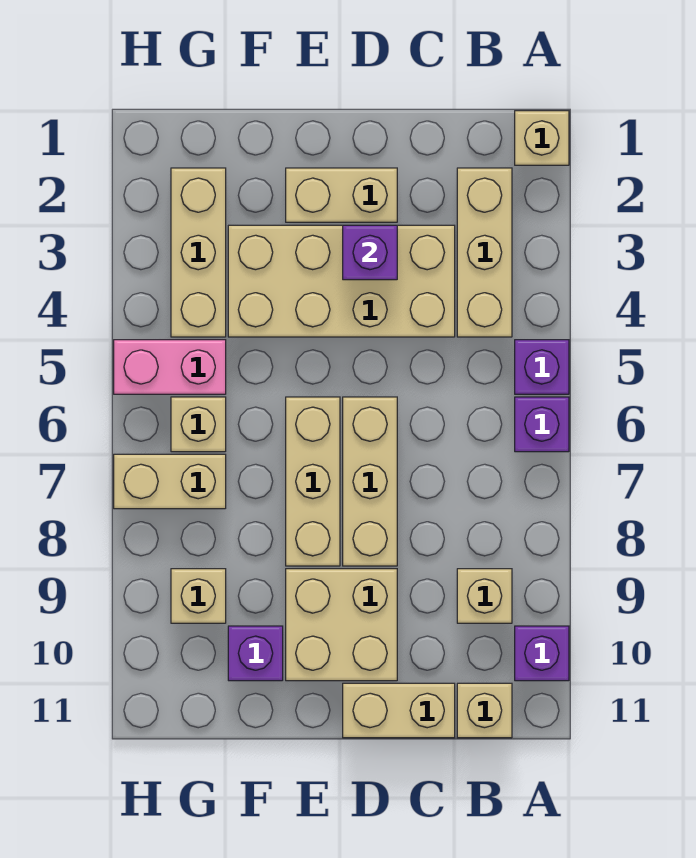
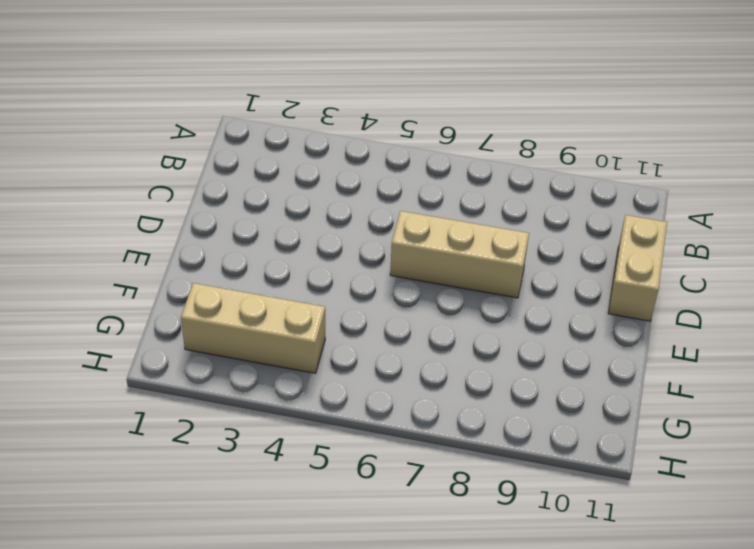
none -> tan brick A1 level 1
none -> purple brick A5 level 1
none -> purple brick A6 level 1

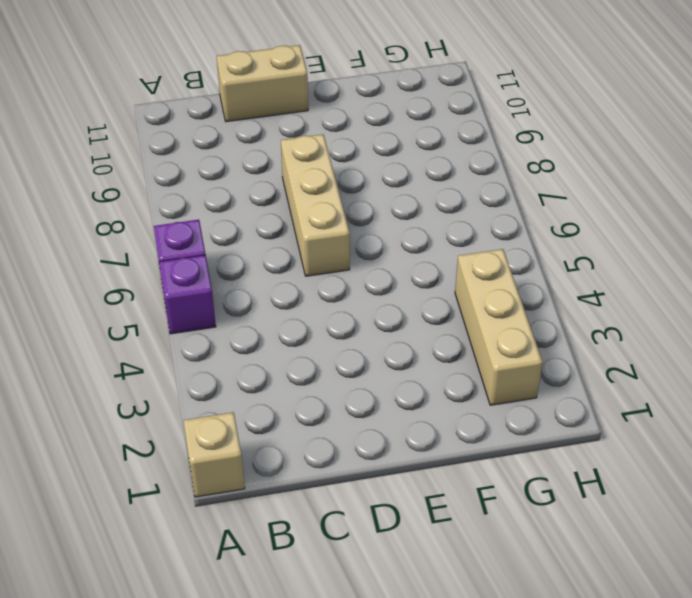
none -> purple brick A10 level 1
none -> tan brick B2:B4 level 1
none -> tan brick B9 level 1

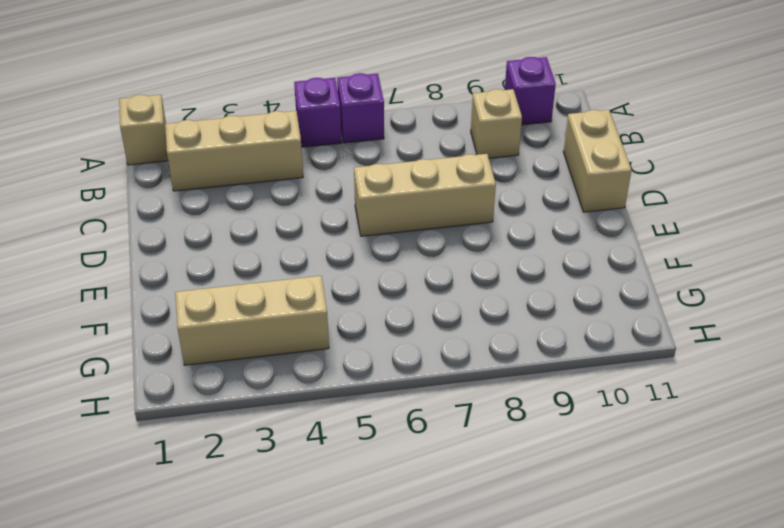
none -> tan brick B11 level 1
none -> tan brick C3:F4 level 1
none -> tan brick D2:E2 level 1

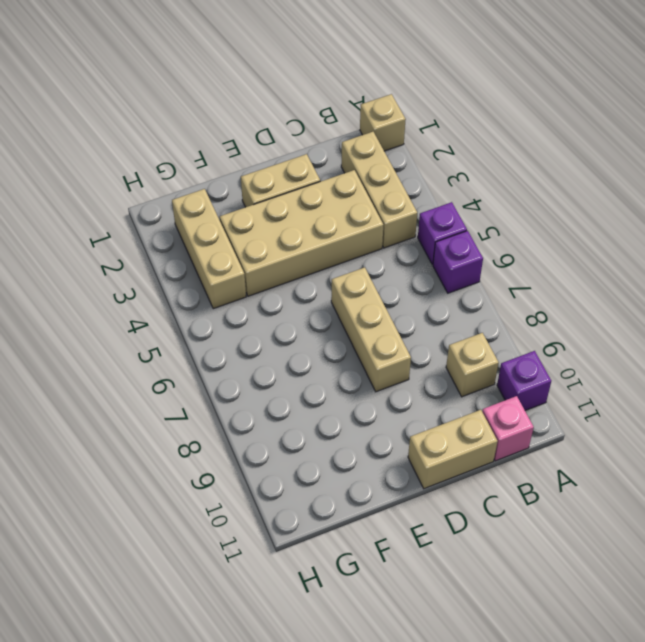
pink brick B11 level 1 -> tan brick B11 level 1
none -> tan brick D9:E10 level 1
none -> tan brick E6:E8 level 1
none -> purple brick F10 level 1

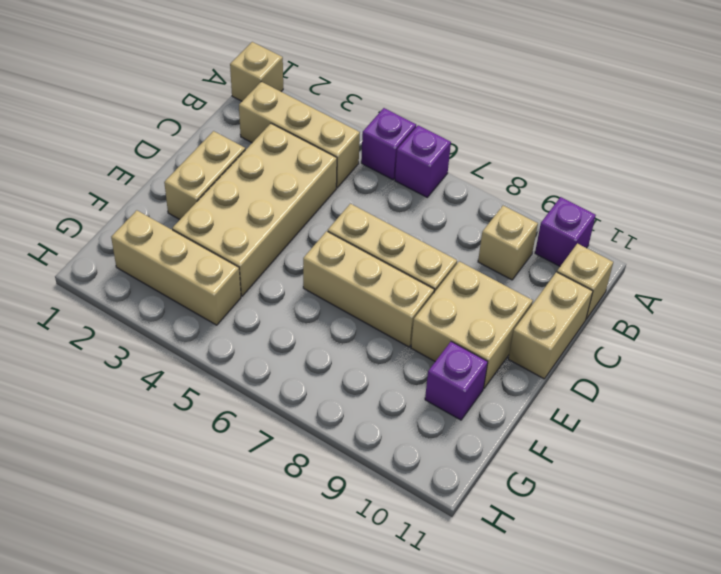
none -> pink brick G5:H5 level 1
none -> tan brick G6 level 1
none -> tan brick G7:H7 level 1

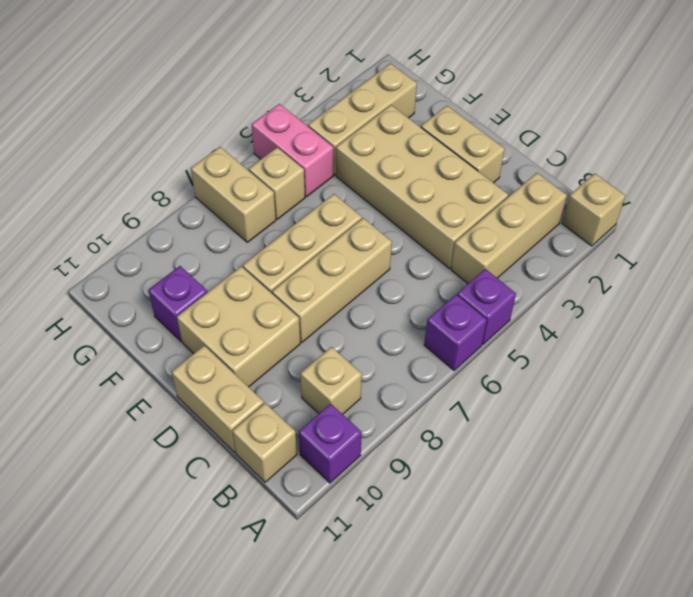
none -> tan brick G9 level 1
none -> purple brick D3 level 2

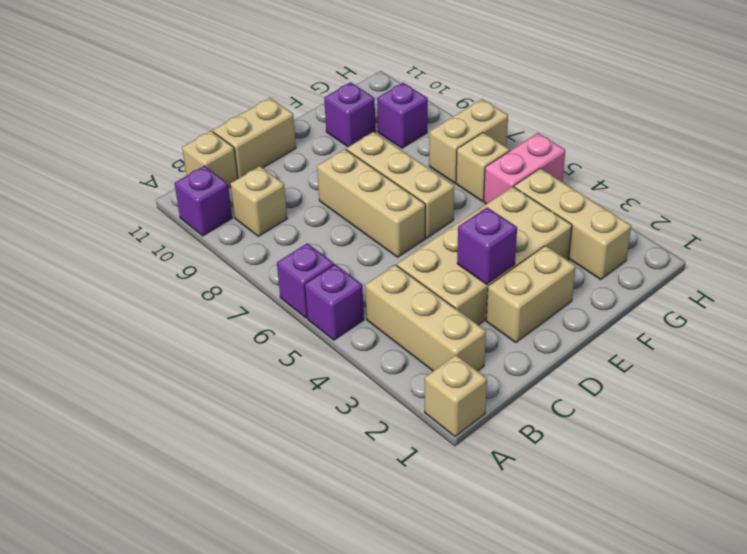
purple brick G9 level 1 -> tan brick G9 level 1
none -> tan brick D9:E10 level 1

